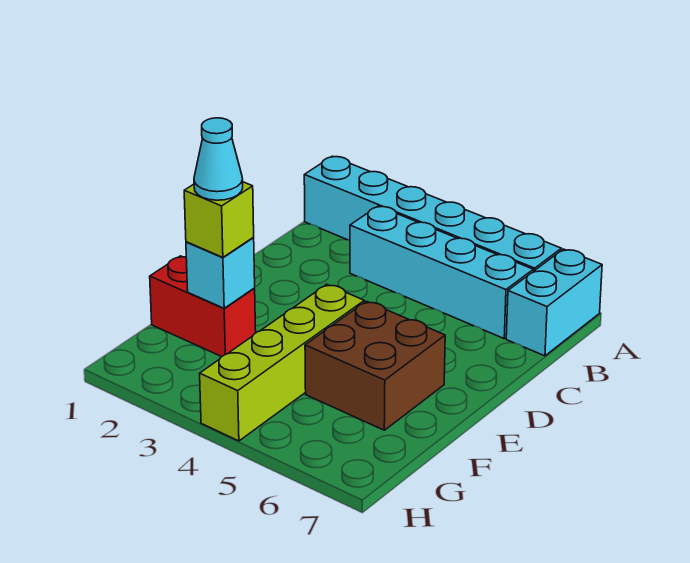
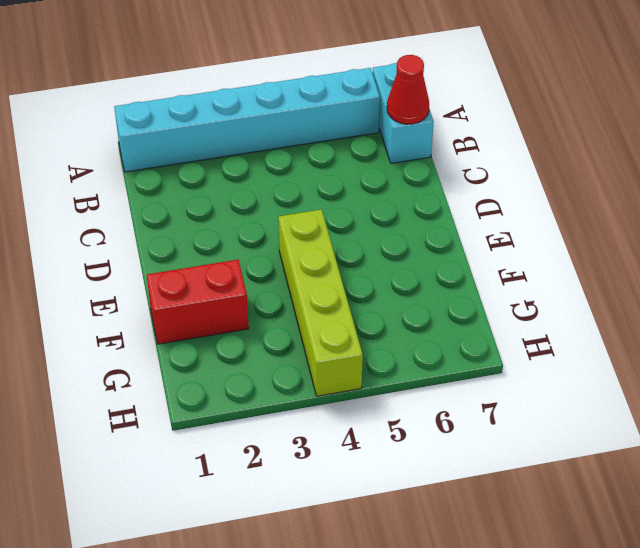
red cone B7 level 2 -> none
none -> cyan brick B3:B6 level 1
none -> brown brick E5:F6 level 1

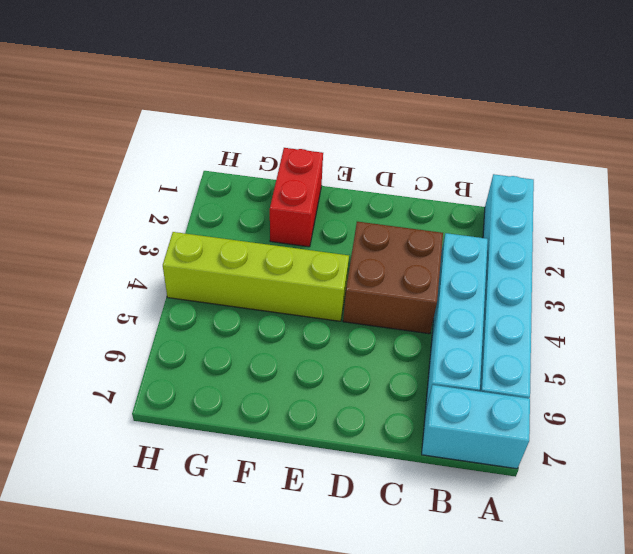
brown brick C3:D4 level 1 -> brown brick E5:F6 level 1
none -> cyan brick F2 level 2
none -> lime brick F2 level 3

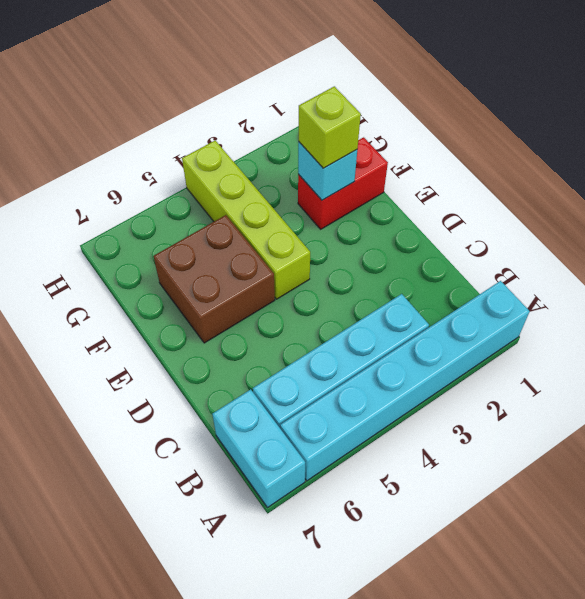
none -> cyan cone F2 level 4

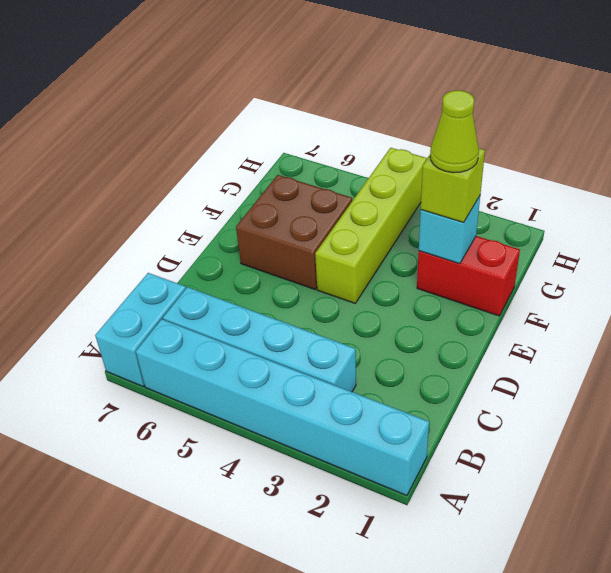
lime cone F2 level 4 -> cyan cone F2 level 4

